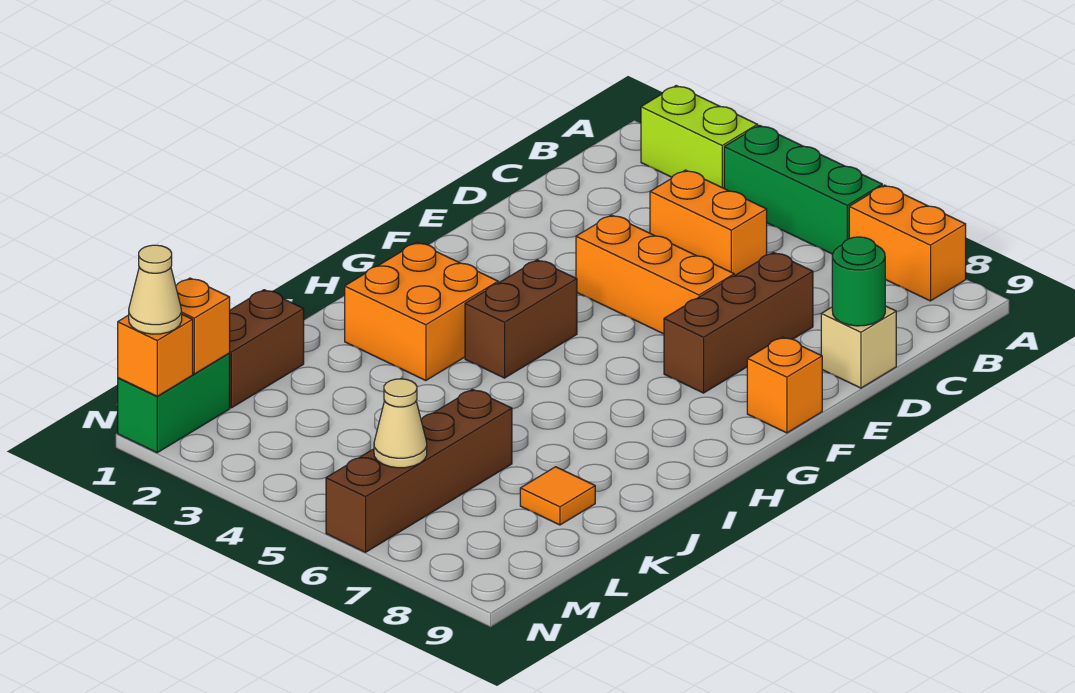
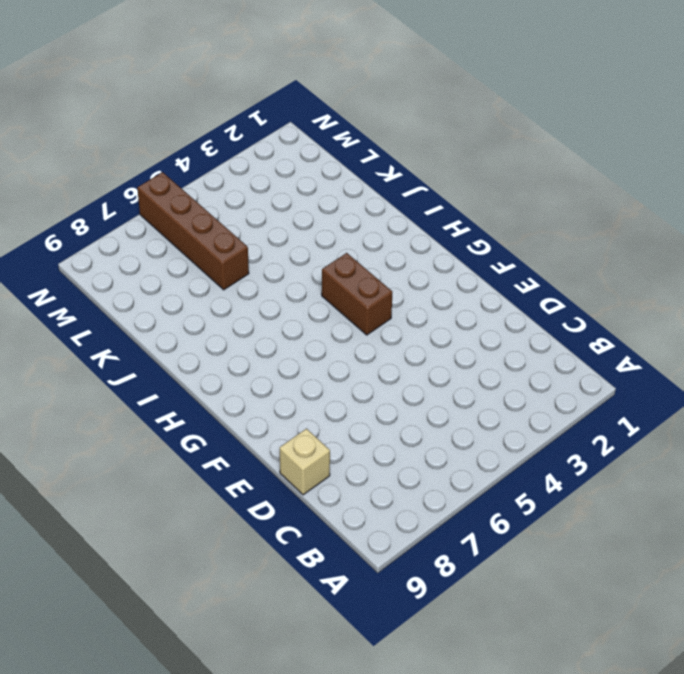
none -> lime brick A2:A3 level 1
none -> green brick A4:A6 level 1
none -> orange brick A7:A8 level 1

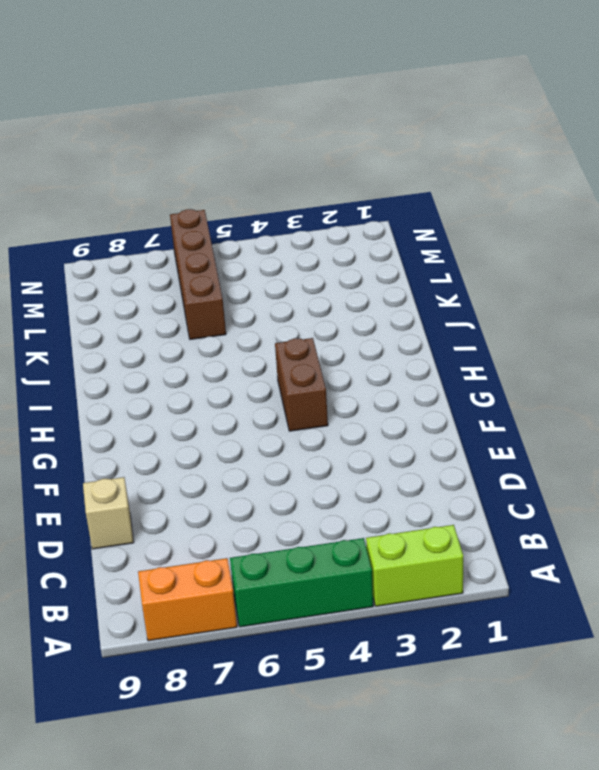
none -> orange brick C4:C5 level 1
none -> brown brick D7:F7 level 1
none -> orange brick E4:E6 level 1

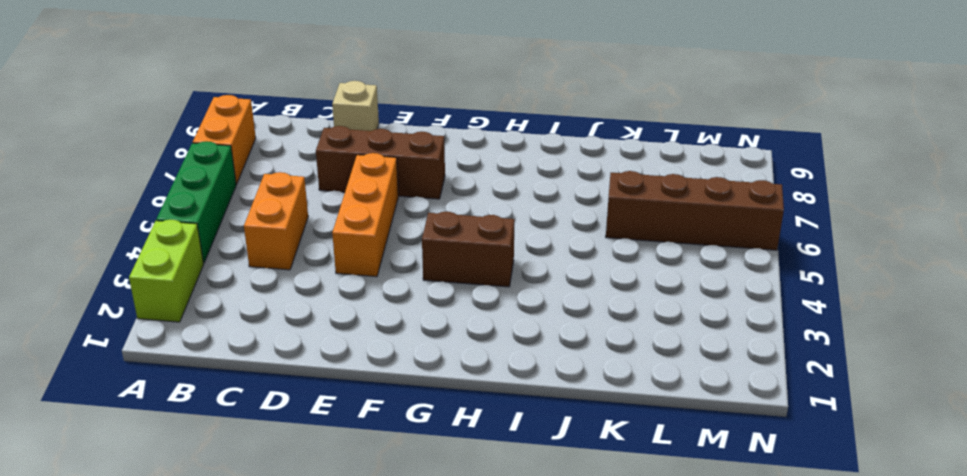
none -> orange brick F9 level 1
none -> orange brick H2:I3 level 1
none -> brown brick K1:L1 level 1

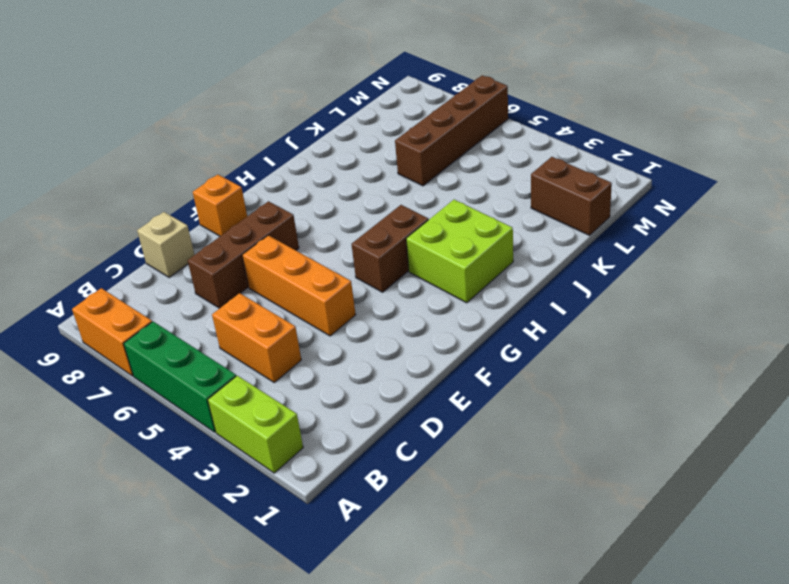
lime brick H2:I3 level 1 -> orange brick H2:I3 level 1
brown brick L1:L2 level 1 -> brown brick K1:L1 level 1
none -> orange tile K8 level 1
none -> green brick M1:N1 level 1
none -> green round brick D9 level 2

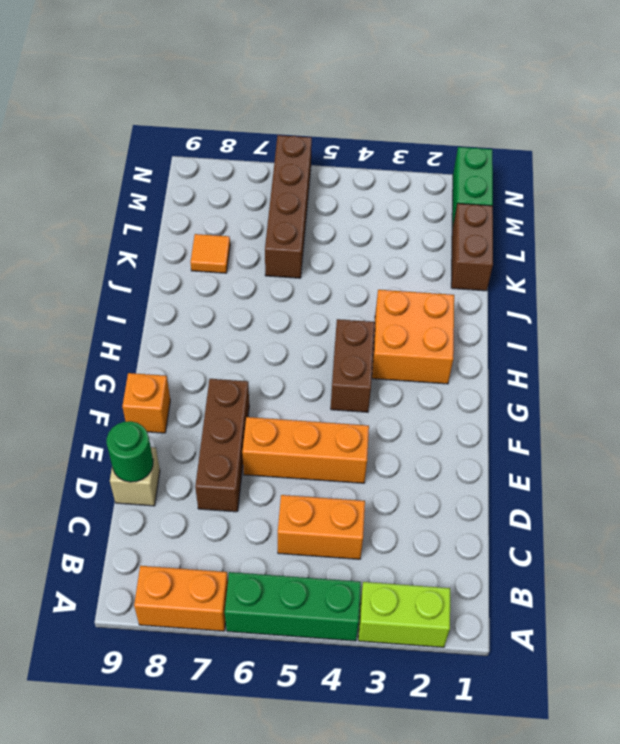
none -> orange brick M1 level 2
none -> tan cone M6 level 2
none -> orange brick N1 level 2

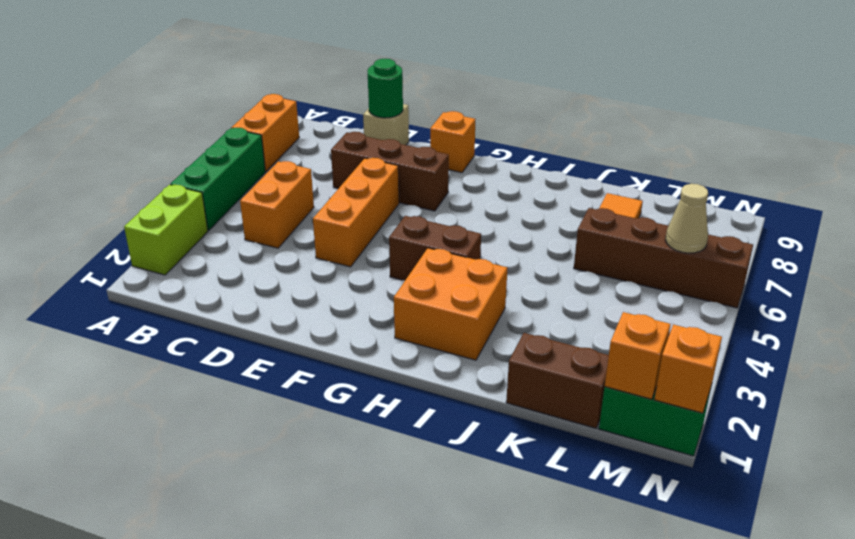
none -> tan cone N1 level 3

